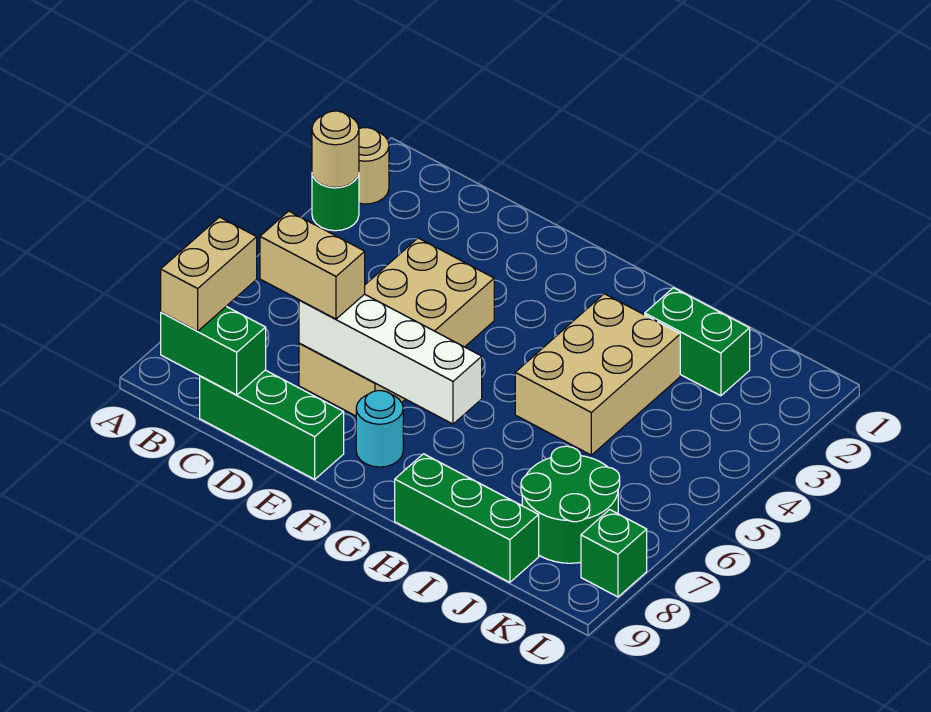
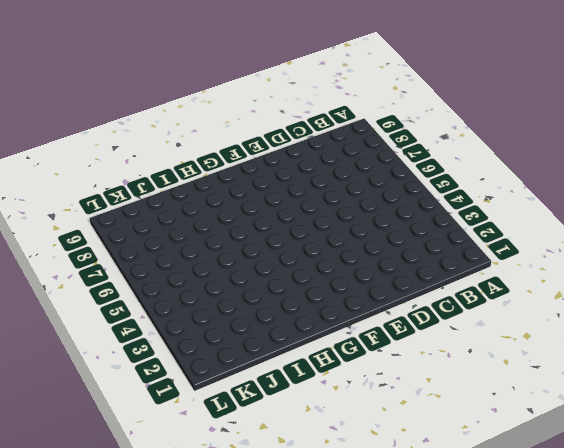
none -> tan round brick A2 level 1
none -> green round brick A3 level 1
none -> green brick C9:E9 level 1

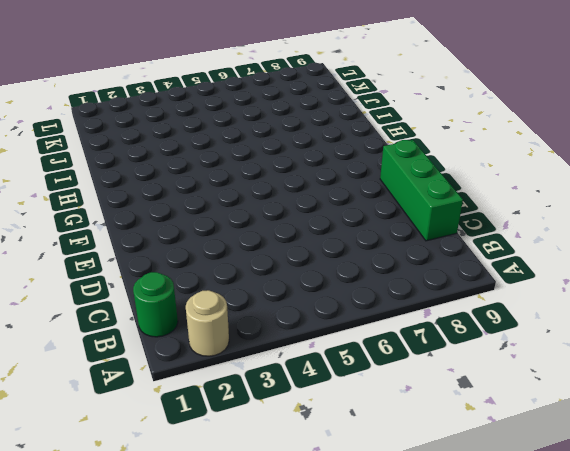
green round brick B1 level 1 -> green round brick A3 level 1
none -> tan brick D4:E7 level 1
none -> cyan round brick F8 level 1
none -> tan brick H3:I5 level 1

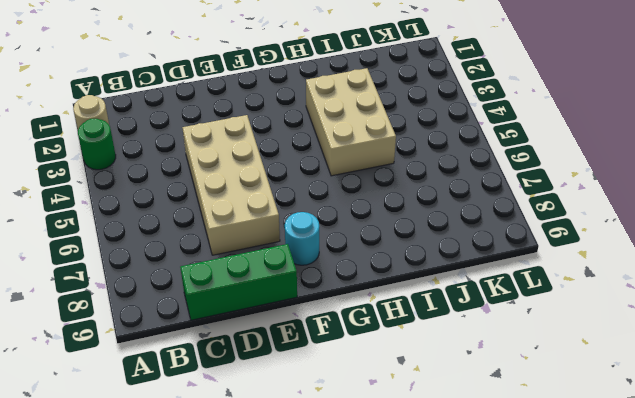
none -> green brick H9:J9 level 1
none -> green brick I2:J2 level 1
none -> green round brick J7:K8 level 1

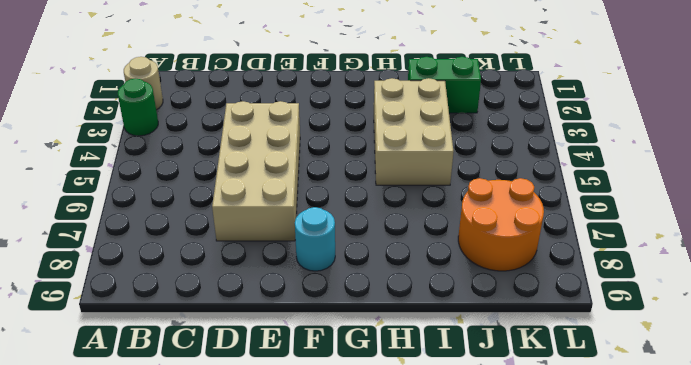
orange round brick J7:K8 level 1 -> green round brick J7:K8 level 1
none -> green brick C9:E9 level 1
none -> green brick H9:J9 level 1
none -> green brick L8 level 1

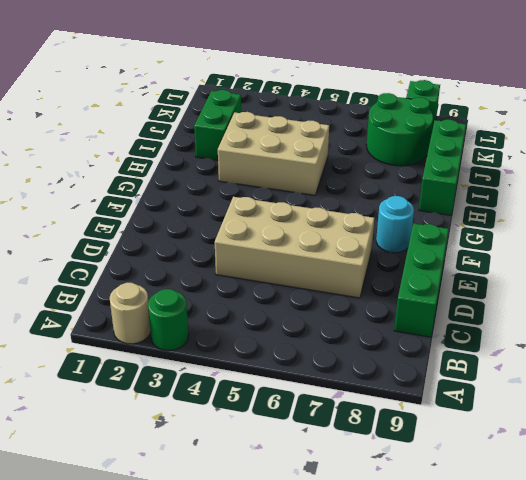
none -> tan round brick A3 level 2
none -> green brick B9:C9 level 2
none -> white brick D7:G7 level 2

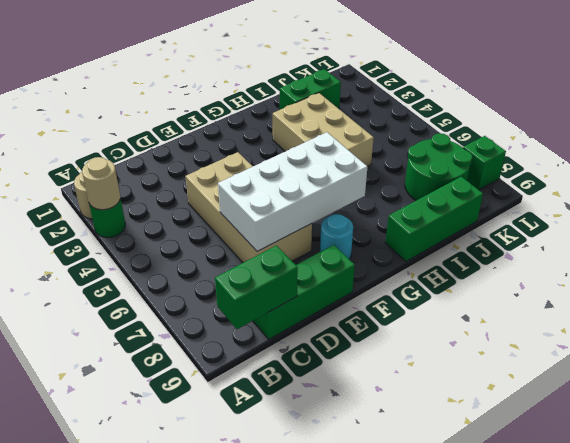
white brick D6:G7 level 2 -> white brick D7:G7 level 2
none -> tan brick B8:B9 level 3
none -> tan brick C7:D7 level 3

